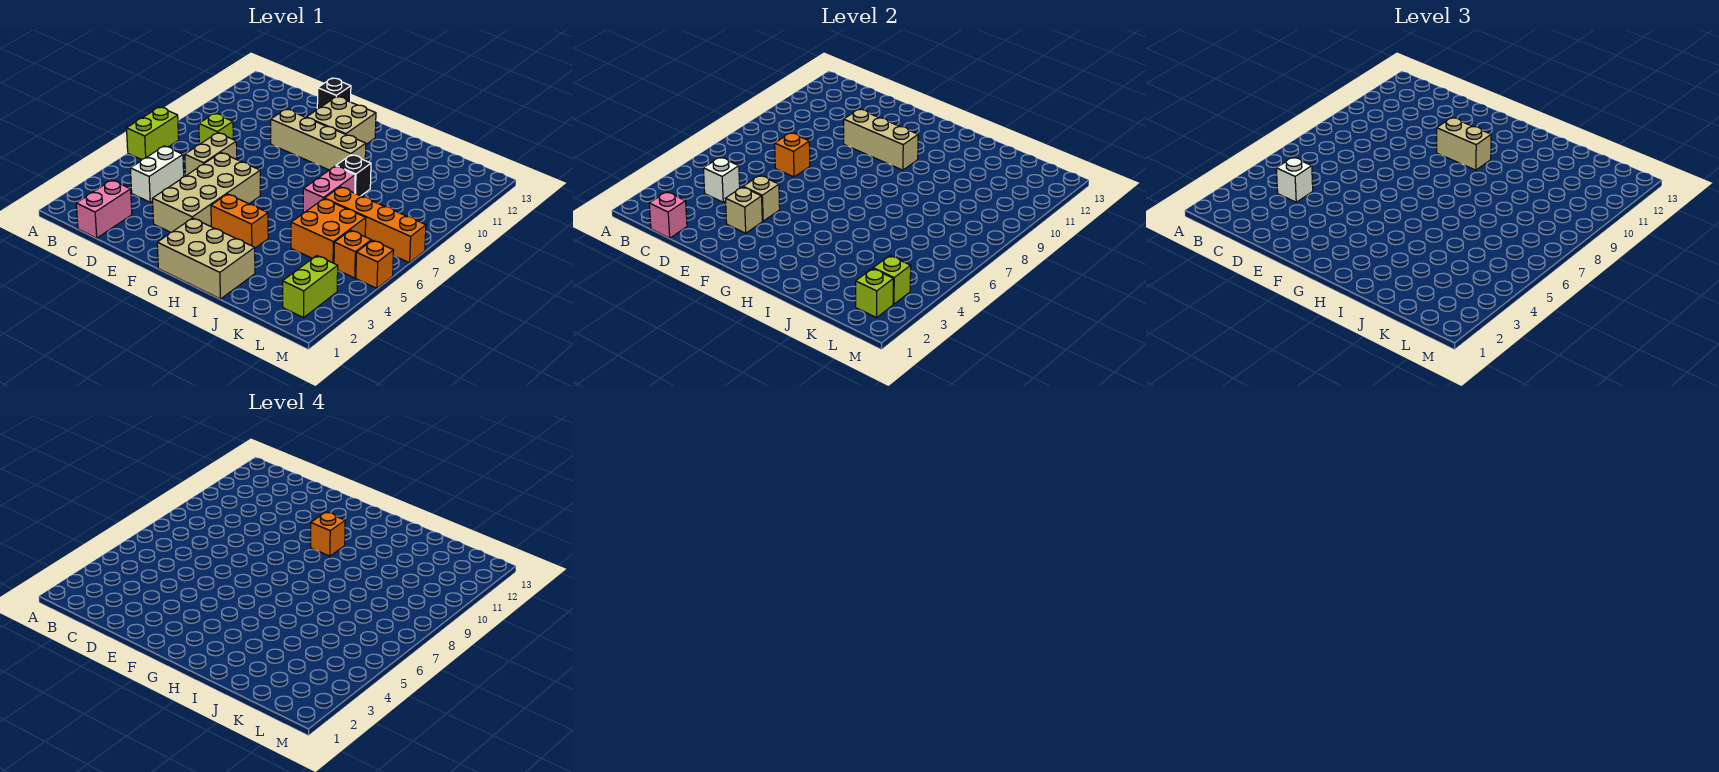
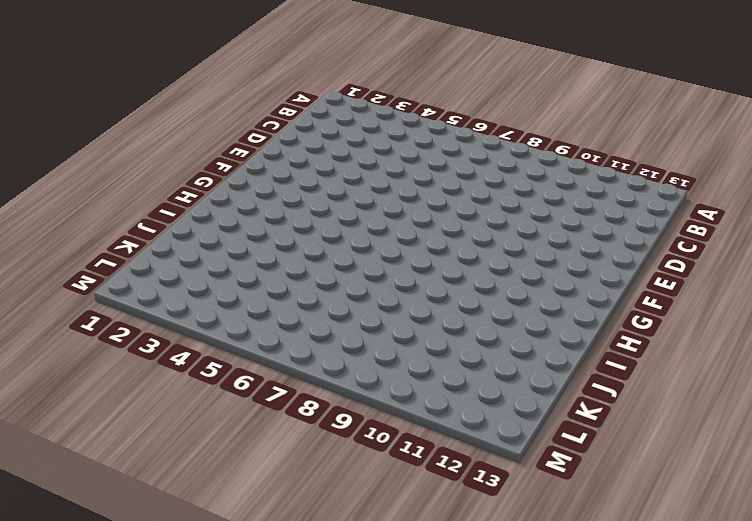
none -> lime brick A6:A7 level 1
none -> pink brick C1:C2 level 1
none -> white brick C4:C5 level 1

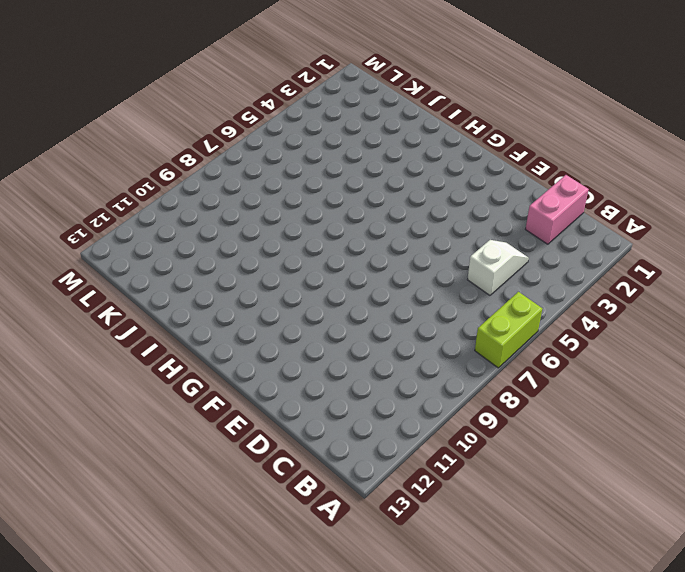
white slope C4:C5 level 1 top 5 -> white brick C4:C5 level 1
none -> lime brick C8 level 1
none -> tan brick D6:D7 level 1
none -> tan brick E3:F6 level 1

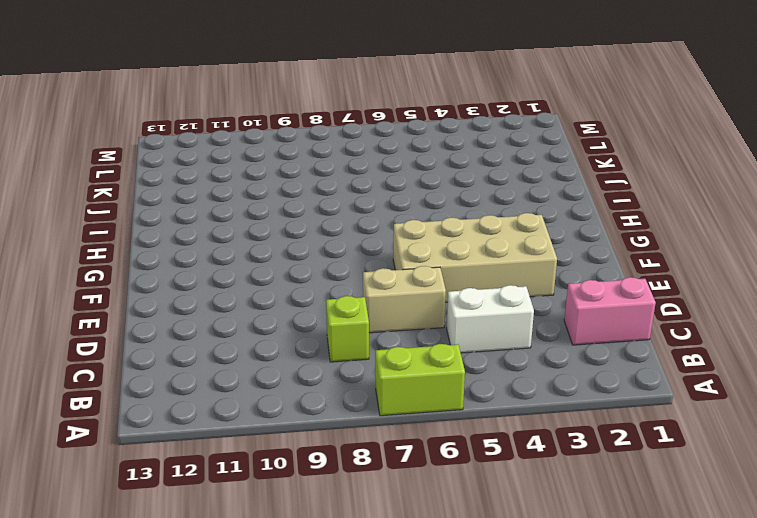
none -> tan brick E10:H10 level 1
none -> black brick E13 level 1
none -> tan brick F11:G12 level 1

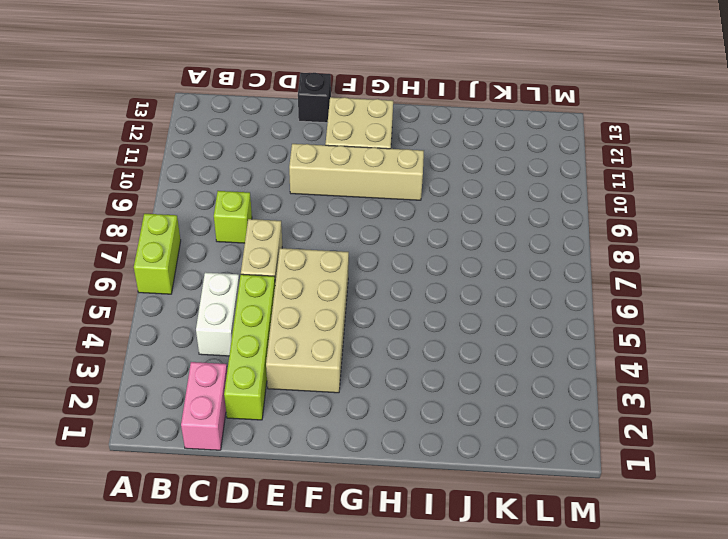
lime brick D2:D5 level 1 -> none
none -> tan brick G1:I2 level 1
none -> orange brick G4:H4 level 1
none -> pink brick I7:I8 level 1

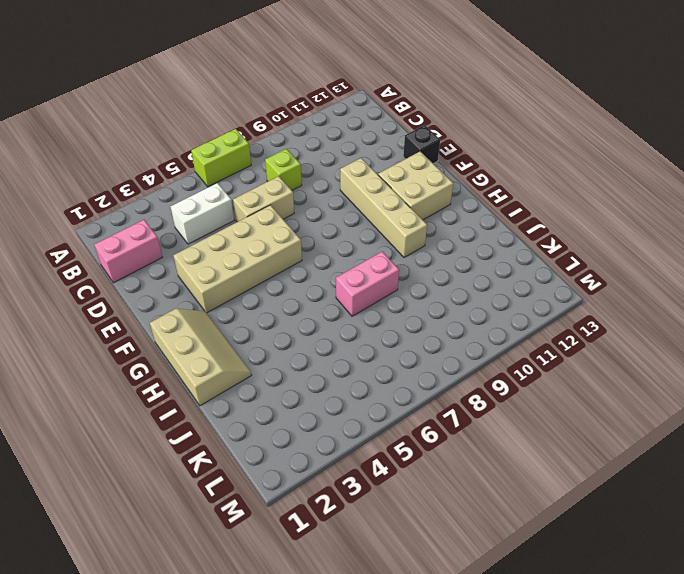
tan slope G1:I2 level 1 top 1 -> tan brick G1:I2 level 1
none -> orange brick G4:H4 level 1
none -> black brick I9 level 1
none -> orange brick J5:K6 level 1

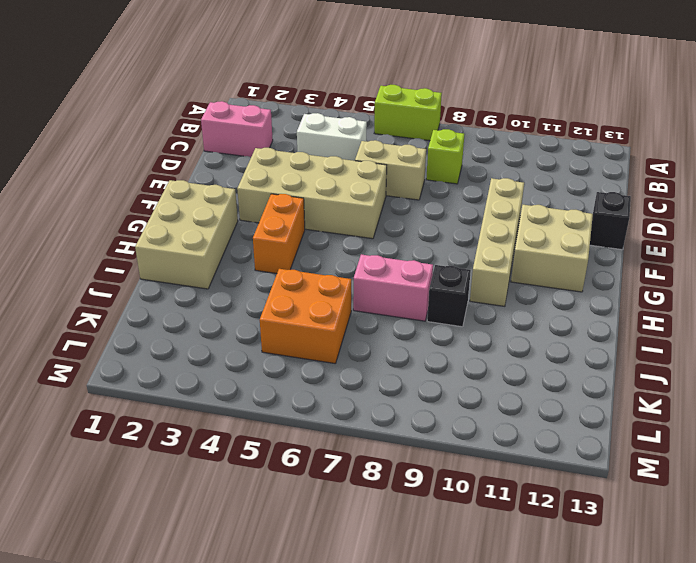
none -> orange brick J7:M7 level 1
none -> lime brick L2:L3 level 1
none -> orange brick L5 level 1

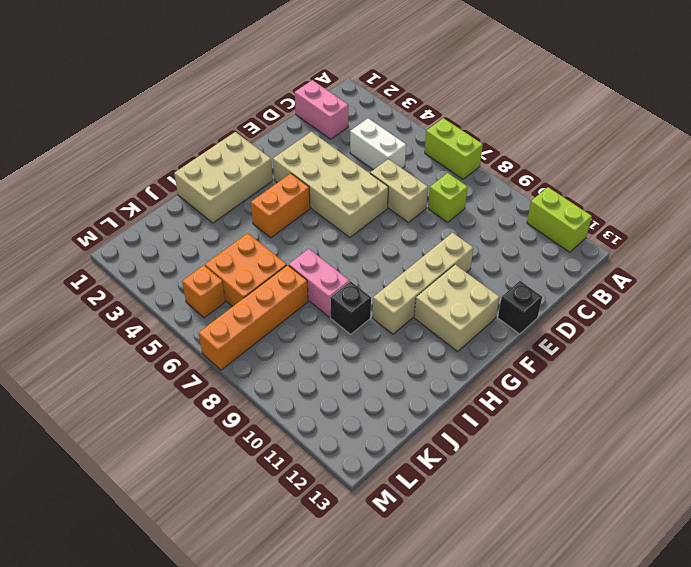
lime brick A11:A12 level 1 -> lime brick L2:L3 level 1
none -> orange brick M5 level 1
none -> pink brick C1 level 2
none -> white brick C4 level 2

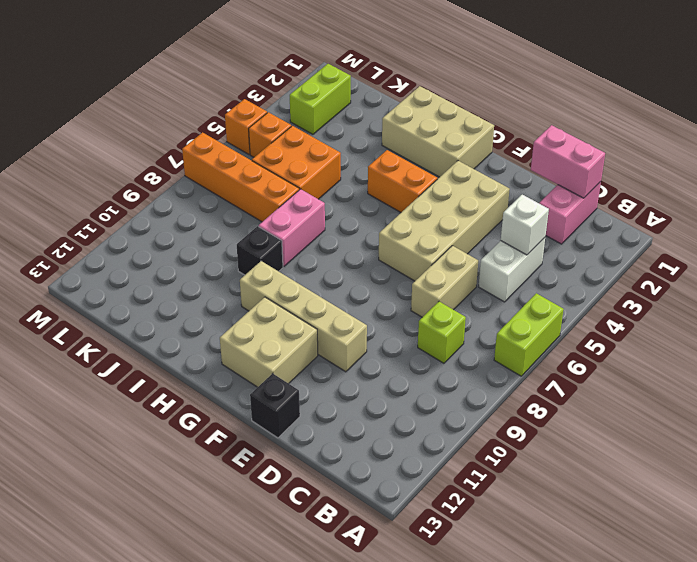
pink brick C1:D1 level 2 -> pink brick C1 level 2
none -> orange brick D7 level 2
none -> tan brick E3 level 2
none -> tan brick E4 level 2

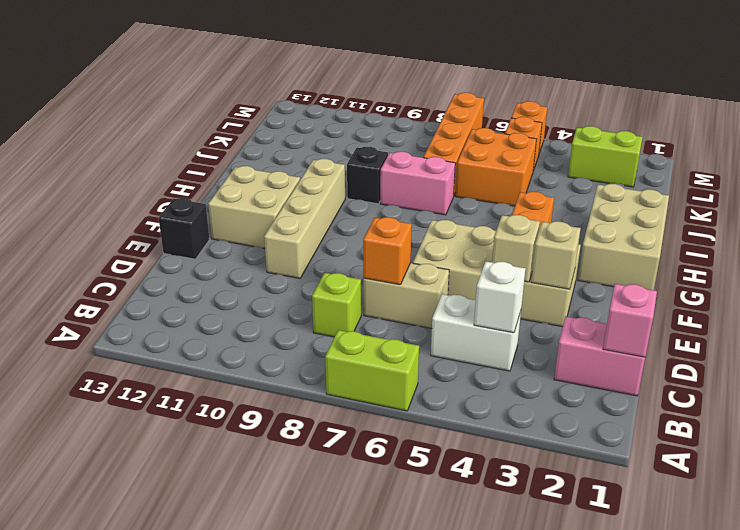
none -> tan brick E10:G10 level 2
none -> lime brick L2 level 2
none -> lime brick L3 level 2

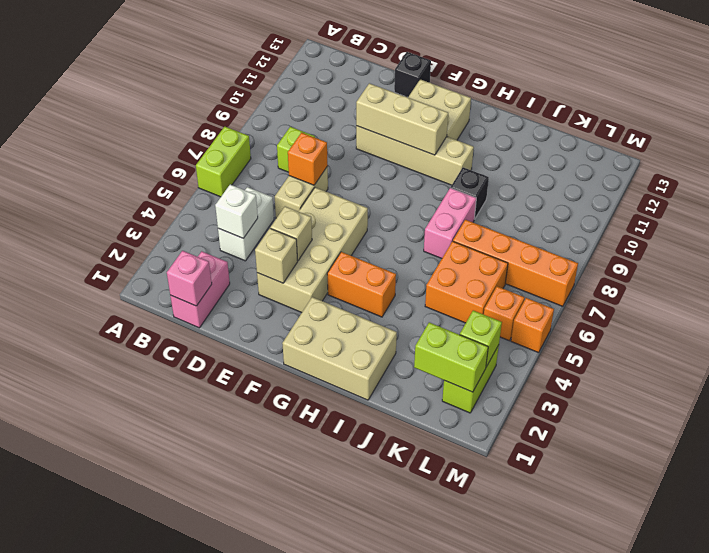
lime brick K2:L2 level 2 -> lime brick L2 level 2
none -> white brick C4 level 3
none -> tan brick F10:G10 level 3
none -> orange brick G10 level 4

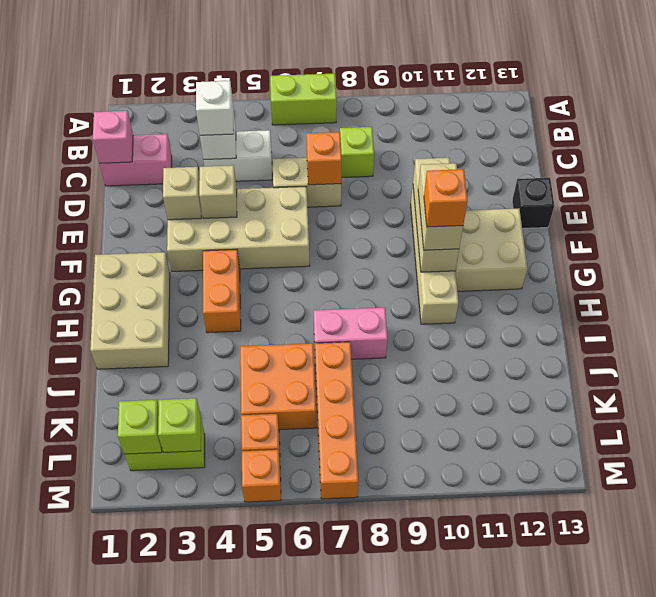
none -> black brick I9 level 1

